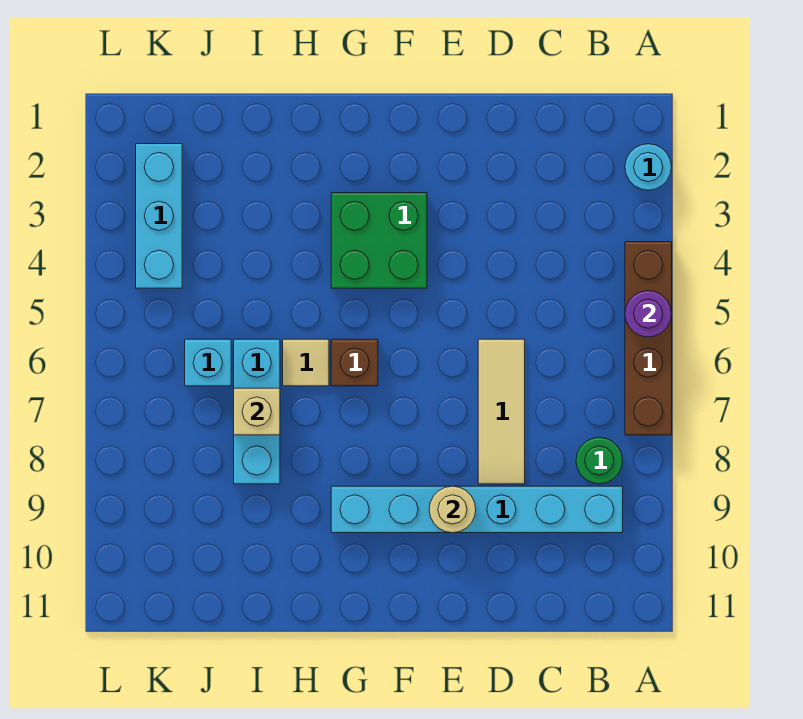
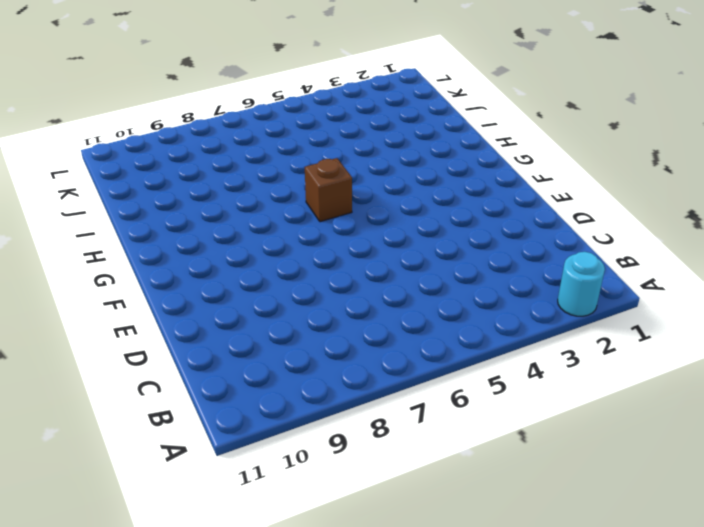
none -> brown brick A4:A7 level 1
none -> green round brick B8 level 1
none -> cyan brick B9:G9 level 1

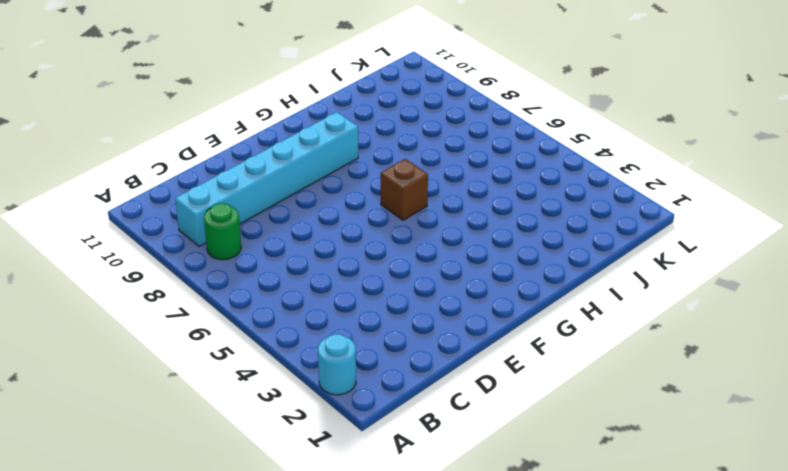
none -> brown brick A4:A7 level 1
none -> tan tile D6:D8 level 1
none -> green brick F3:G4 level 1

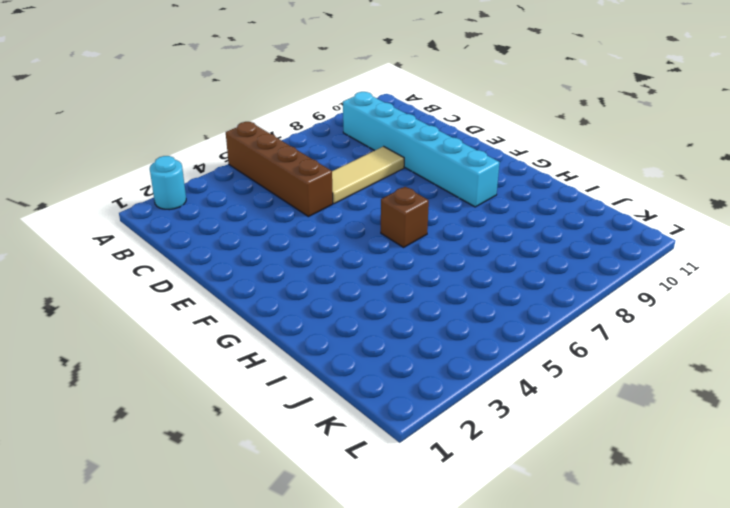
brown brick A5:D5 level 1 -> brown brick A4:A7 level 1
none -> green round brick B8 level 1
none -> green brick F3:G4 level 1
none -> tan tile H6 level 1

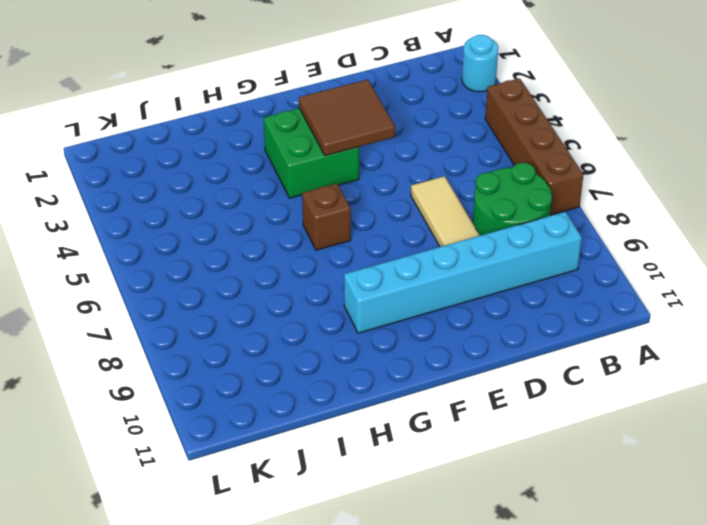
green round brick B7:C8 level 1 -> green round brick B8 level 1
brown tile E3:F4 level 2 -> none
none -> tan tile H6 level 1
none -> cyan brick I6:I8 level 1
none -> cyan brick J6 level 1

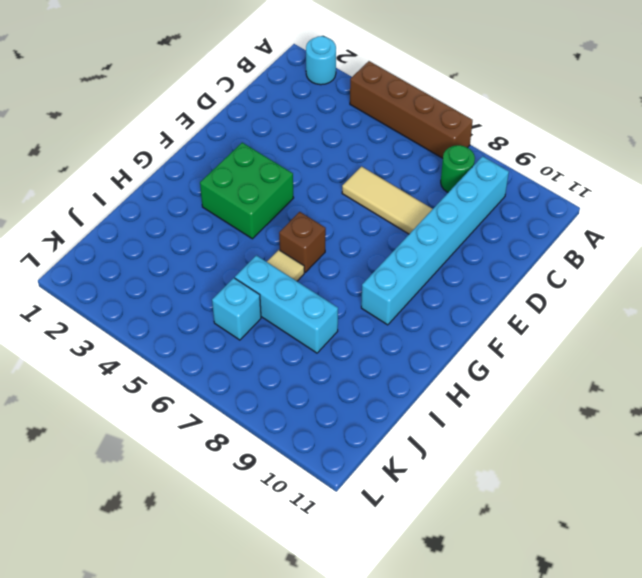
none -> cyan brick K2:K4 level 1
none -> purple round brick A5 level 2
none -> tan round brick E9 level 2

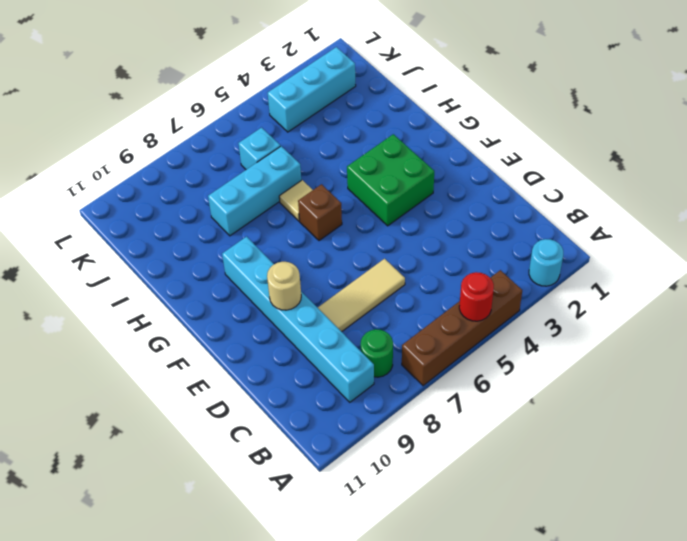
red round brick A5 level 2 -> purple round brick A5 level 2
none -> tan brick I7 level 2

